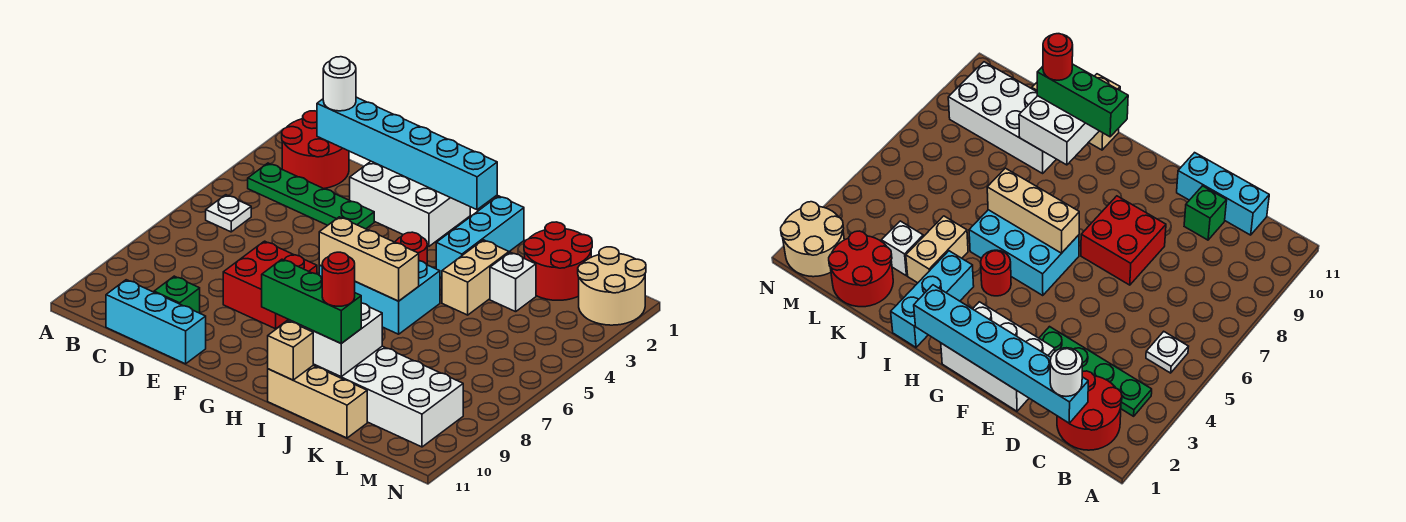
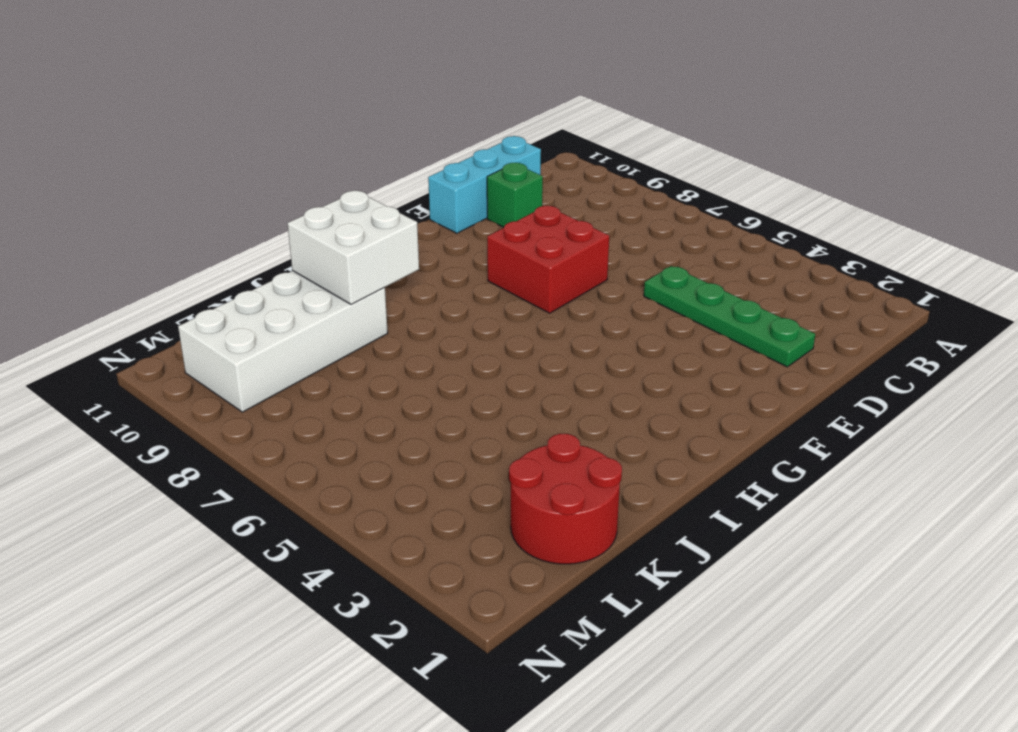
green plate D2:D5 level 1 -> green plate B3:E3 level 1
none -> red round brick B1:C2 level 1
none -> white plate B5 level 1
none -> white brick E1:G2 level 1

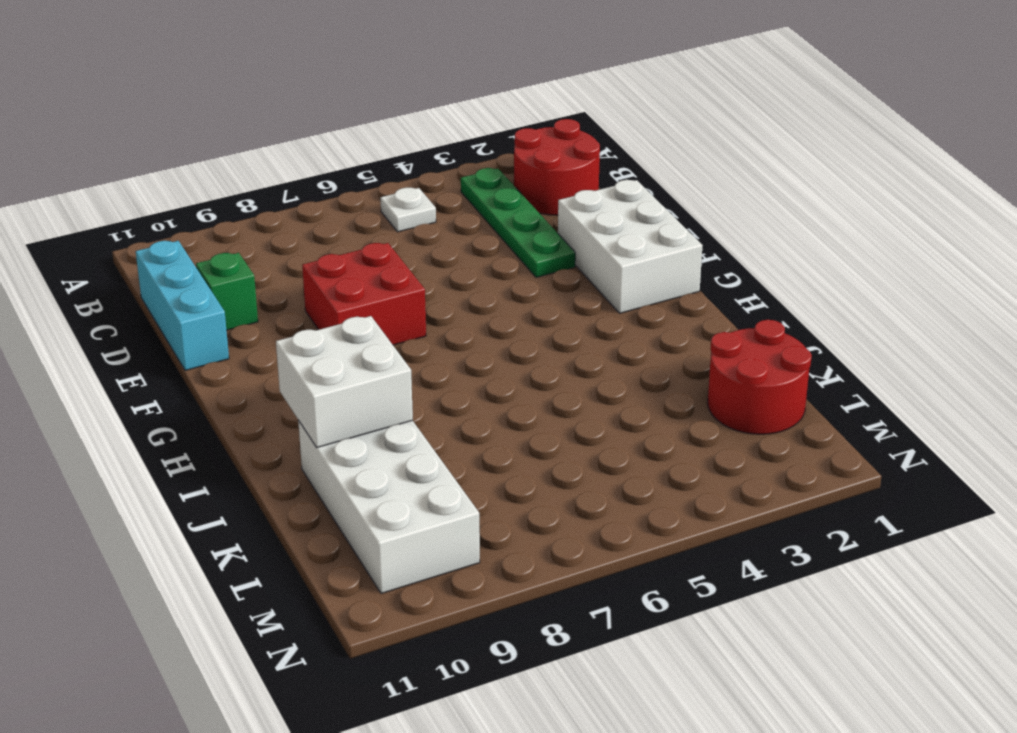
none -> cyan brick G5:I6 level 1
none -> red round brick H4 level 1
none -> cyan brick I1:I3 level 1

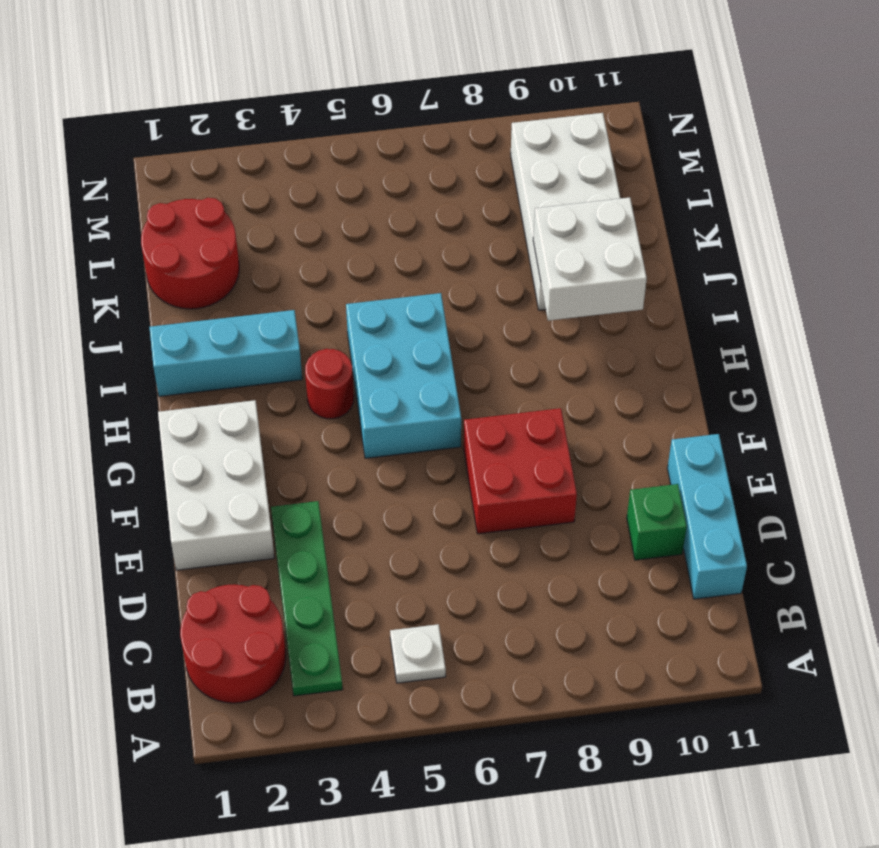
none -> tan brick I11:K11 level 1
none -> tan brick J3:J4 level 1
none -> white brick K3 level 1

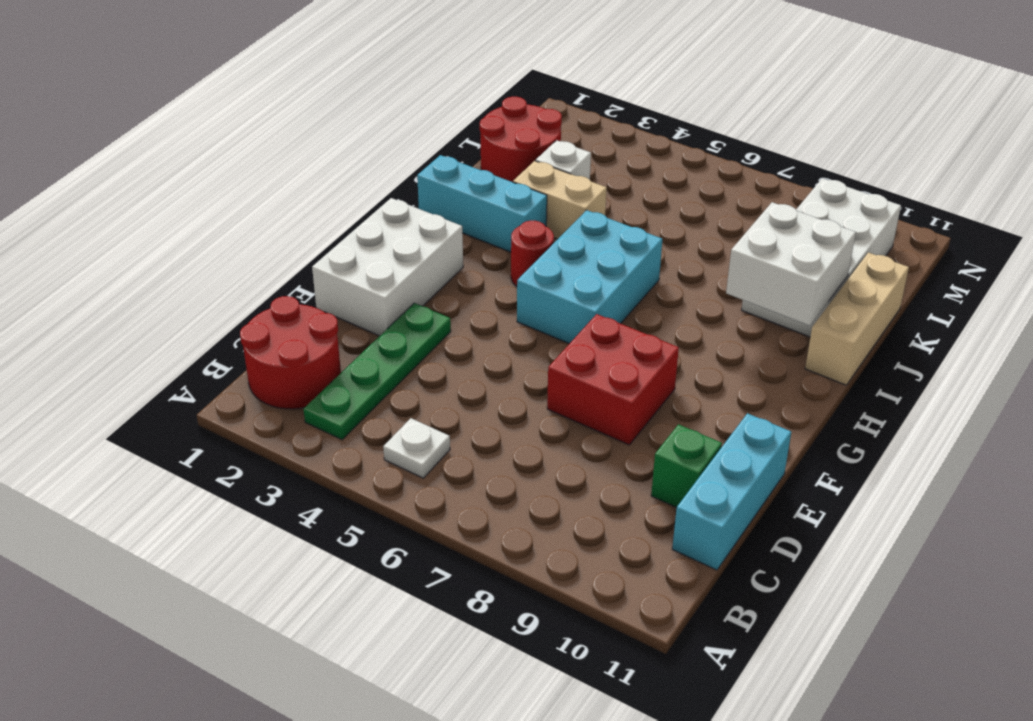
none -> tan round brick M1:N2 level 1
none -> cyan brick C1:H1 level 2
none -> tan brick G6:I6 level 2

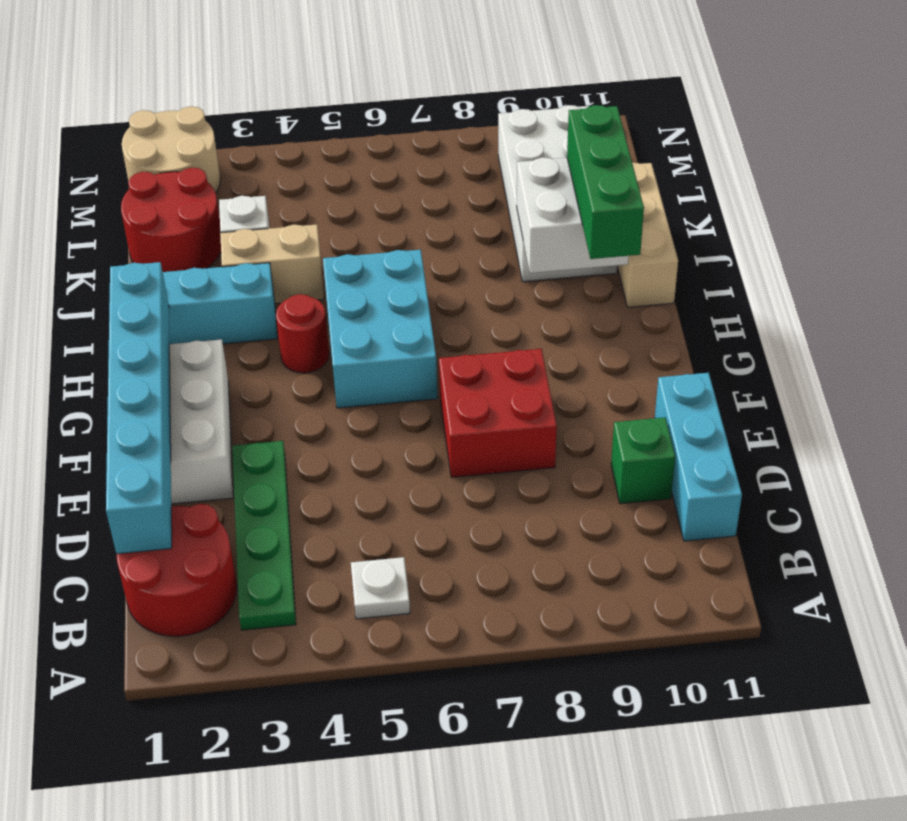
none -> tan brick G6:I6 level 2
none -> tan brick I11 level 2
none -> white round brick C1 level 3

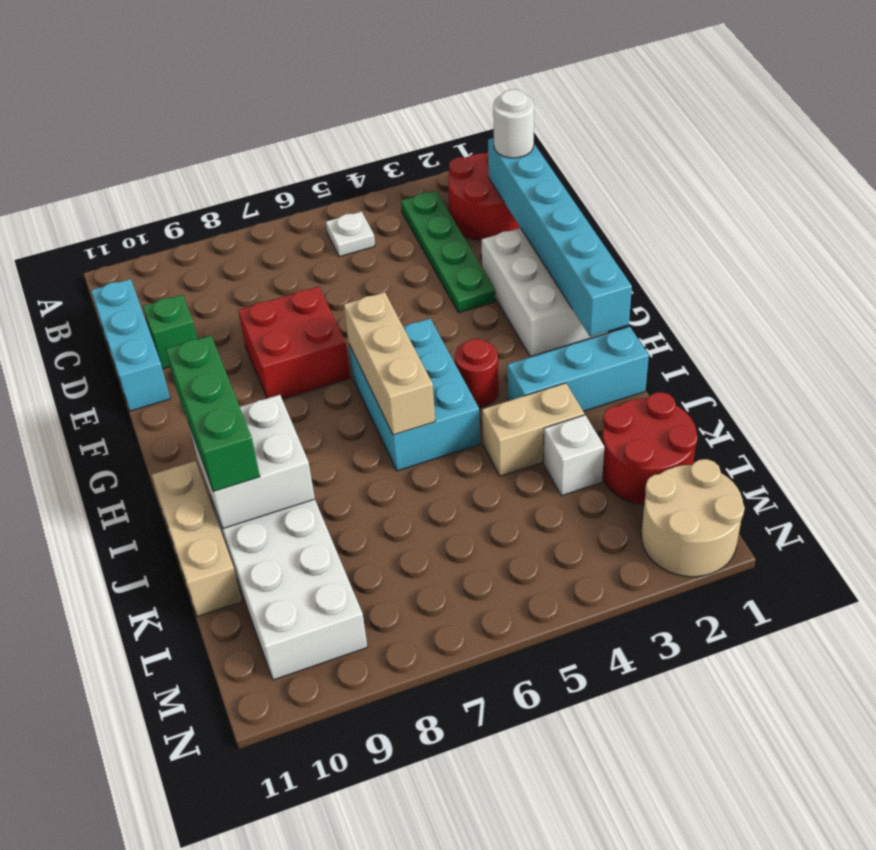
none -> tan brick I11 level 2
none -> red round brick J10 level 4

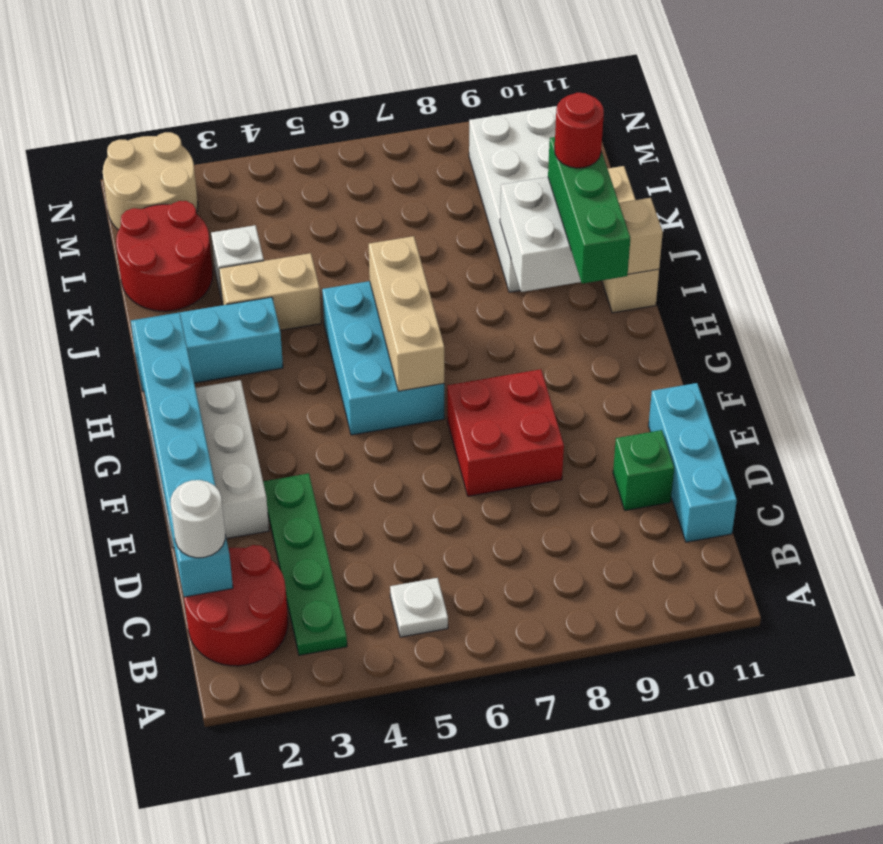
none -> red round brick H4 level 1

